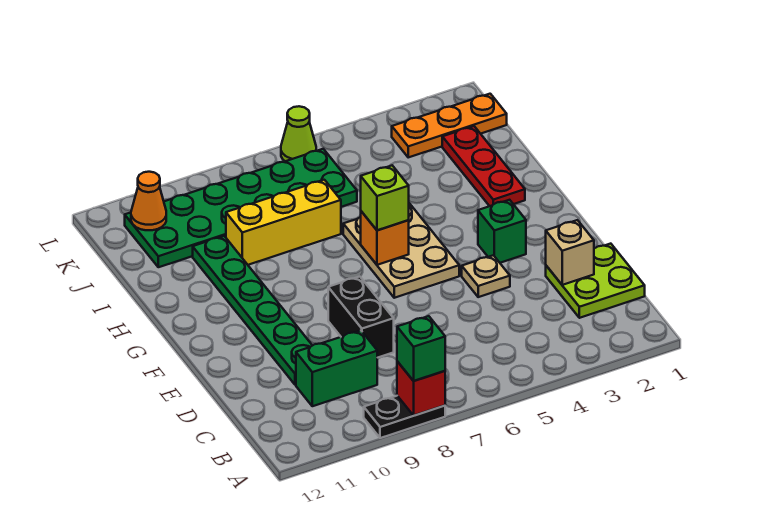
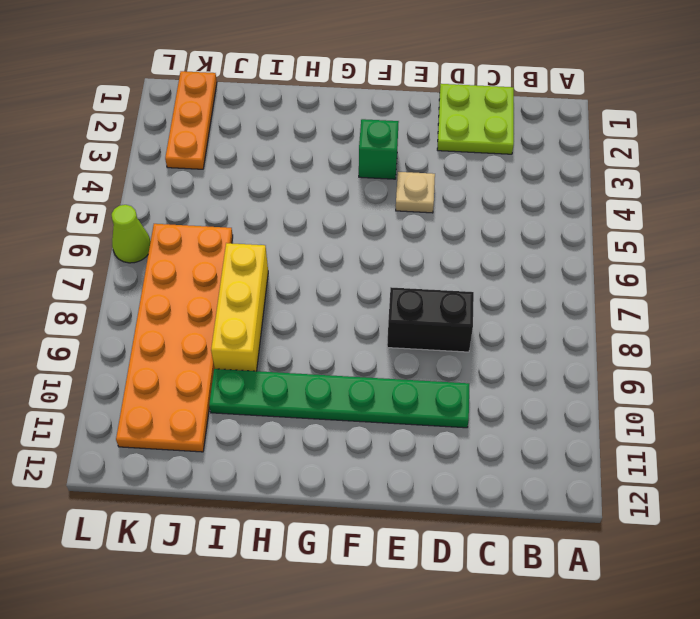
orange plate J6:K11 level 1 -> green plate J6:K11 level 1
none -> black plate A8:A9 level 1
none -> green brick C9:C10 level 1
none -> tan plate F5:H6 level 1

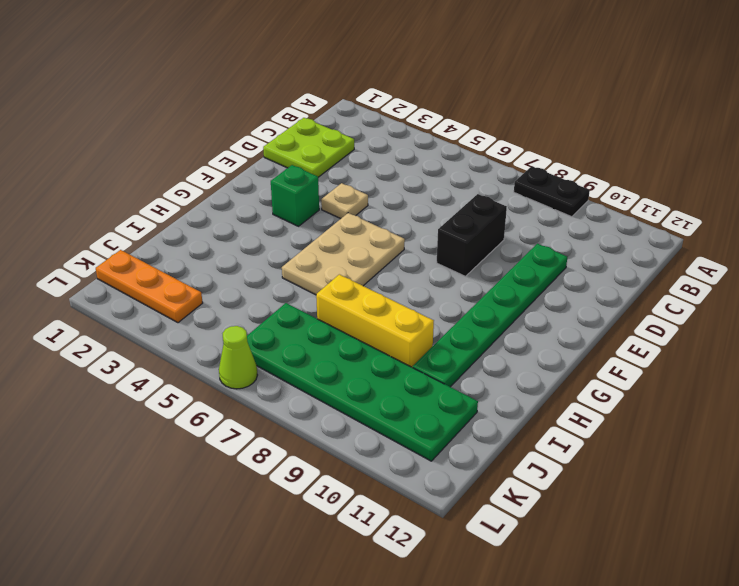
none -> green brick C9:C10 level 1
none -> red plate H2:J2 level 1
none -> red brick A8 level 2

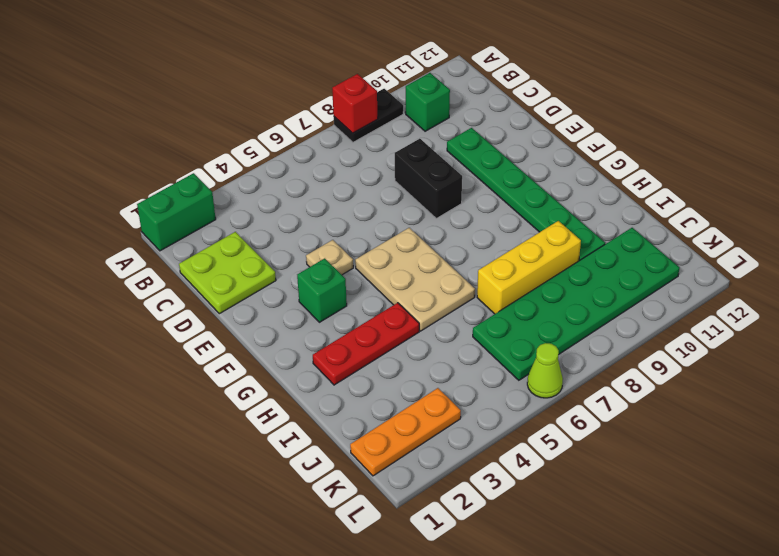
green brick A1:A2 level 1 -> green brick C9:C10 level 1
green brick B10 level 1 -> green brick A8 level 3
red plate H2:H4 level 1 -> red plate H2:J2 level 1
none -> tan brick D2 level 2
none -> orange brick G6 level 2
none -> orange cone K11 level 2

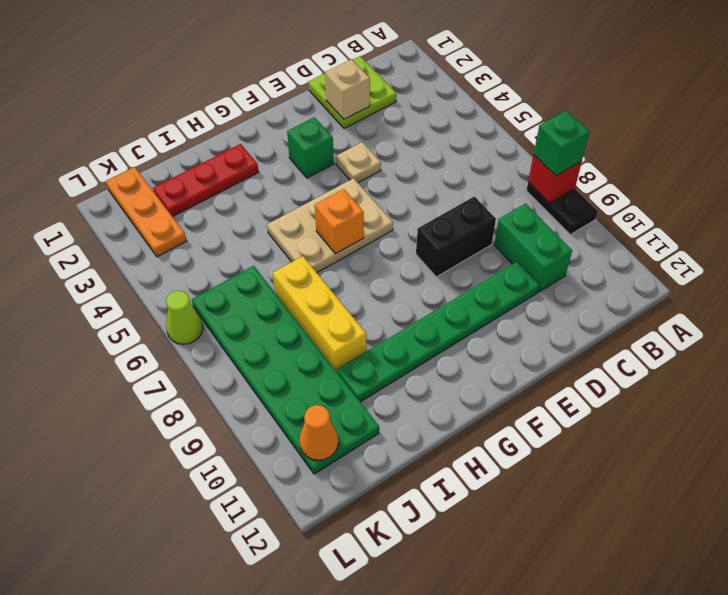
none -> lime brick G6 level 3

